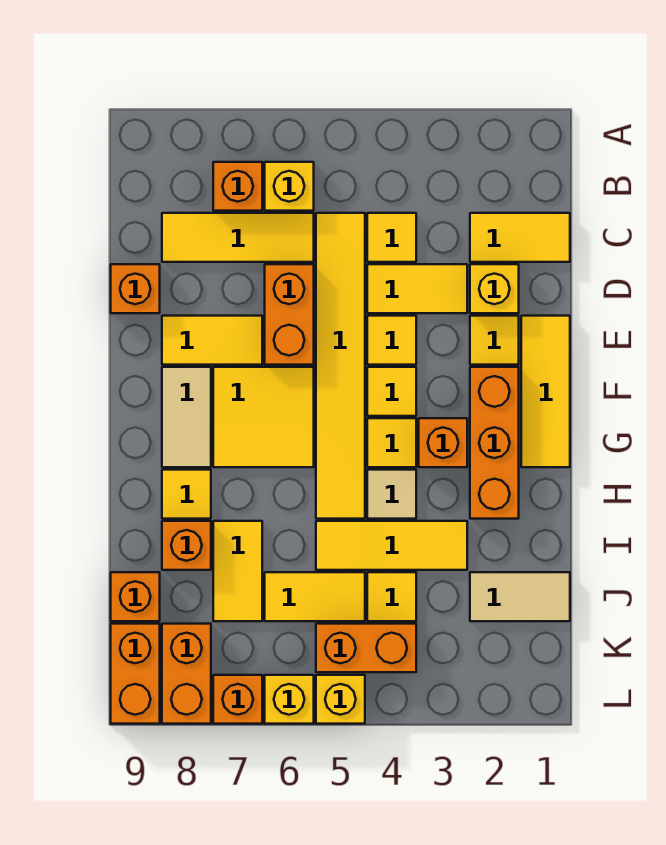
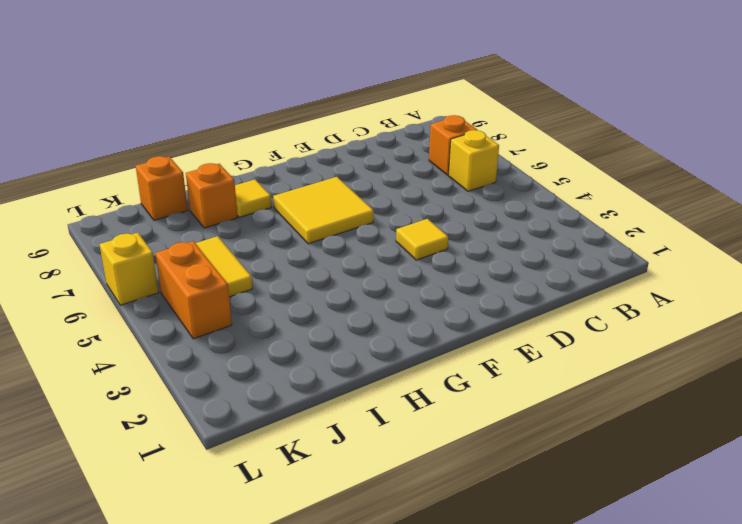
none -> yellow tile C1:C2 level 1
none -> yellow tile C4 level 1
none -> yellow tile C5:H5 level 1
none -> yellow tile C6:C8 level 1

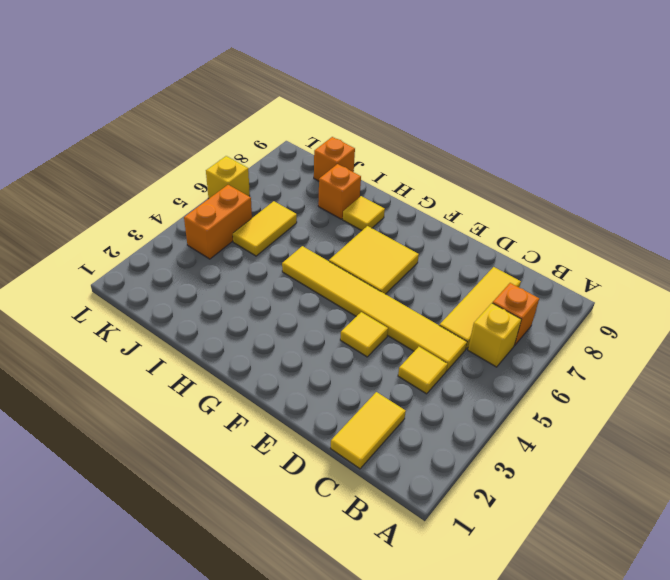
none -> yellow brick D2 level 1
none -> yellow tile D3:D4 level 1
none -> orange brick D6:E6 level 1
none -> orange brick D9 level 1

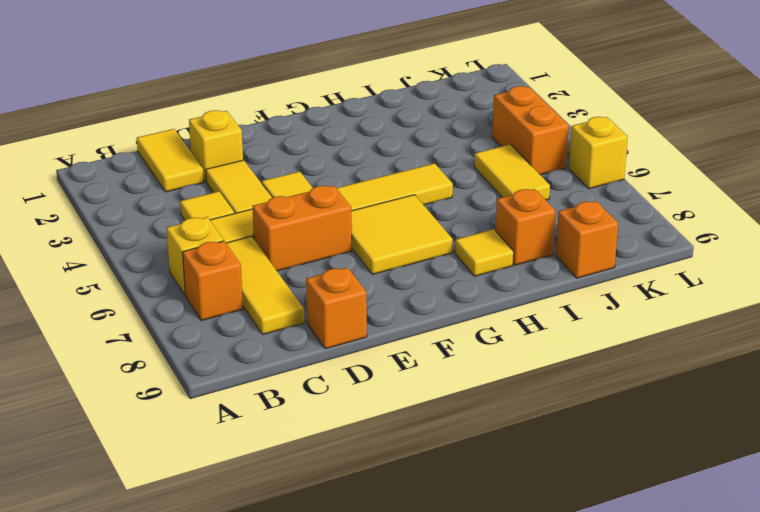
none -> yellow tile E1:G1 level 1
none -> yellow tile E2 level 1
none -> yellow tile E7:E8 level 1
none -> orange brick F2:H2 level 1

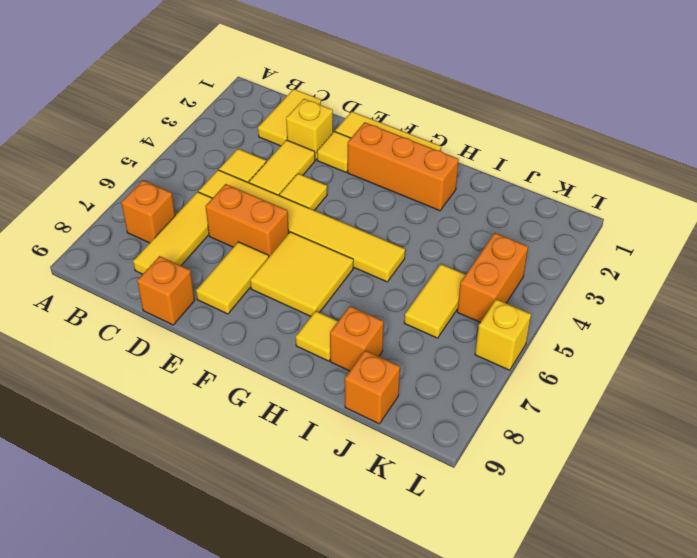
none -> yellow brick B6 level 1
none -> yellow tile F4 level 1
none -> tan tile F8:G8 level 1
none -> orange brick G3 level 1

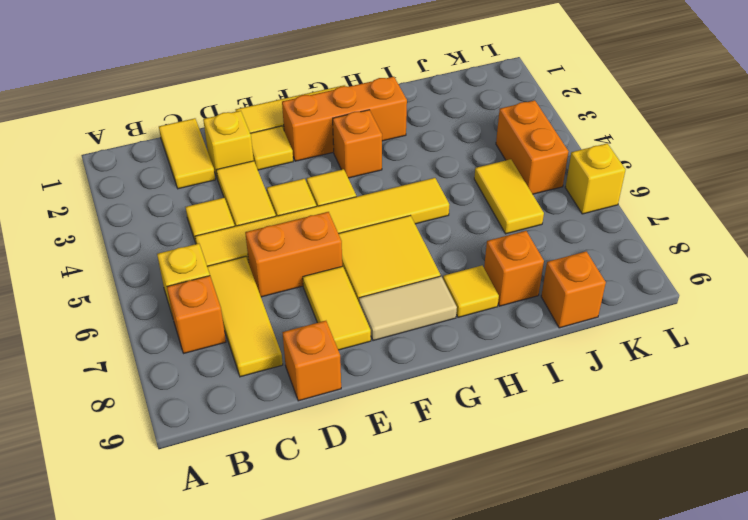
none -> yellow tile G4 level 1
none -> tan tile H4 level 1
none -> yellow tile I3:I5 level 1
none -> yellow tile I7:J7 level 1

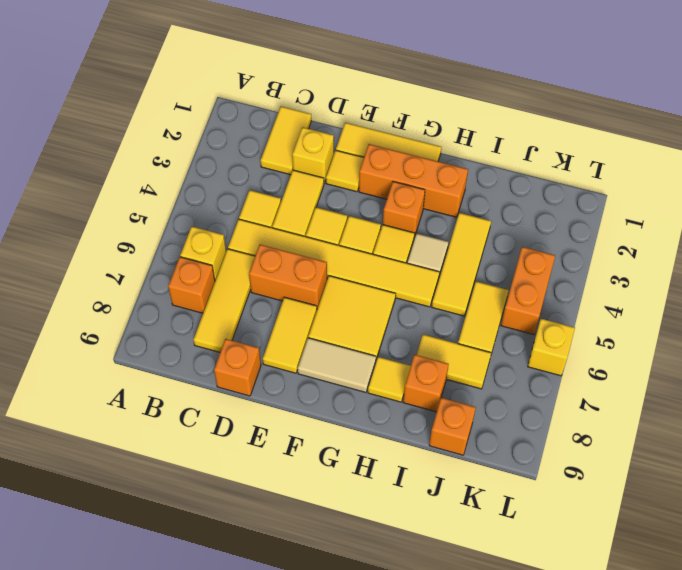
none -> tan tile J1:J2 level 1
none -> yellow tile J4 level 1
none -> orange brick K8:L8 level 1
none -> orange brick K9:L9 level 1

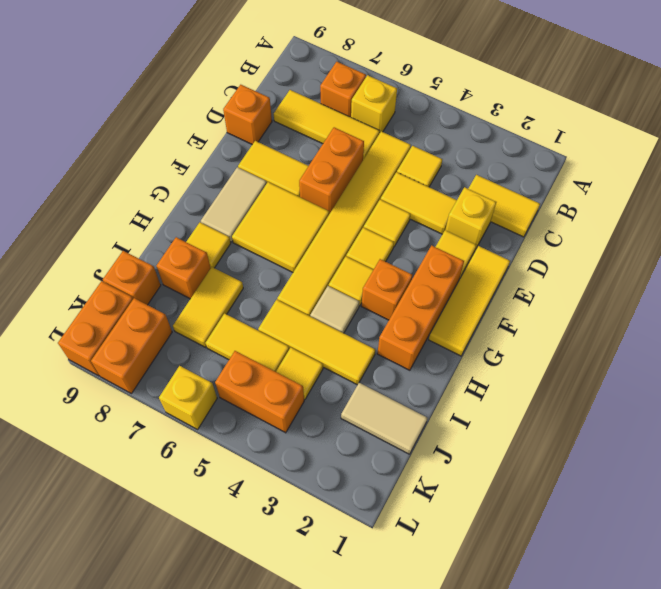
none -> yellow brick L5 level 1
none -> orange brick L7 level 1

